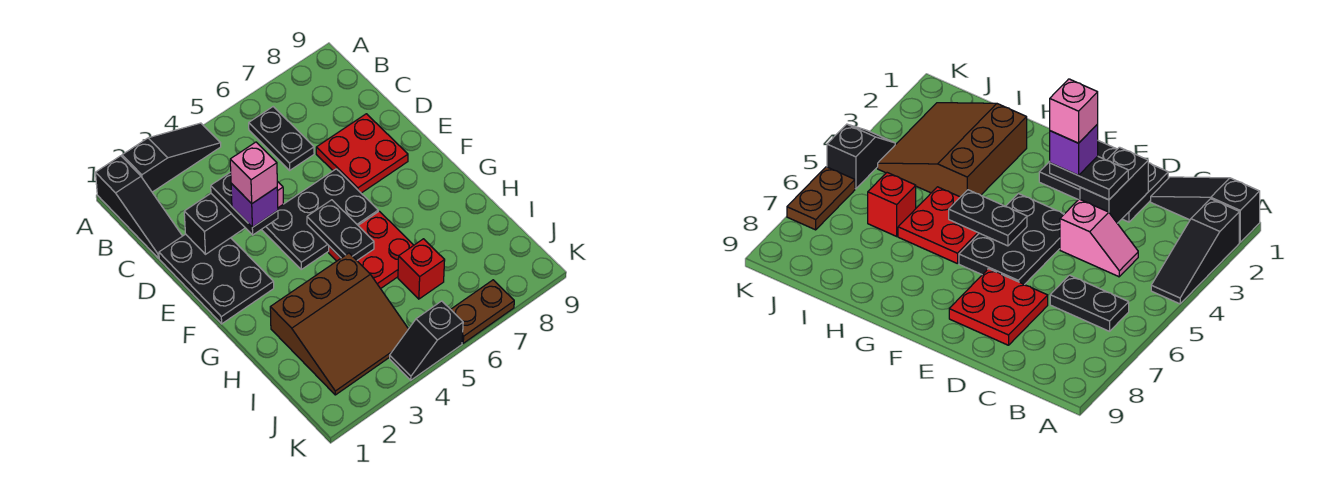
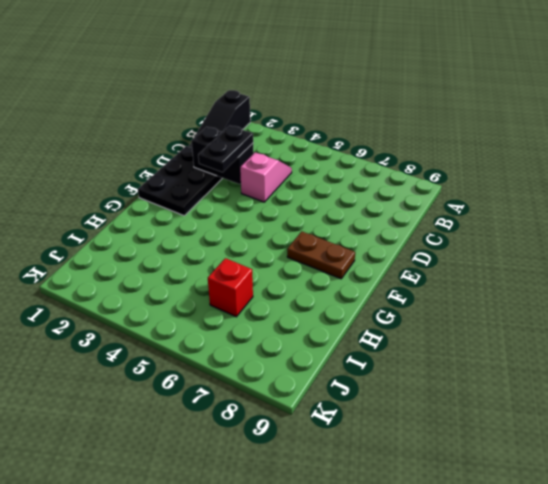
brown plate F7:F8 level 1 -> brown plate K6:K7 level 1
none -> black slope A2:A4 level 1 top 2
none -> black plate B6:C6 level 1
none -> red plate D7:E8 level 1

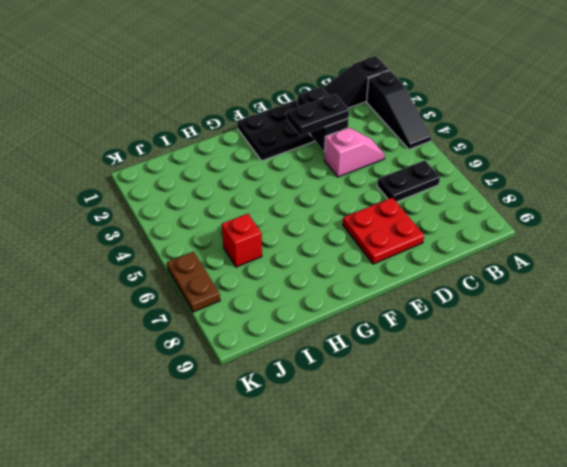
none -> black plate E4:F6 level 1
none -> red plate G5:H6 level 1
none -> brown slope H2:J4 level 1 top H

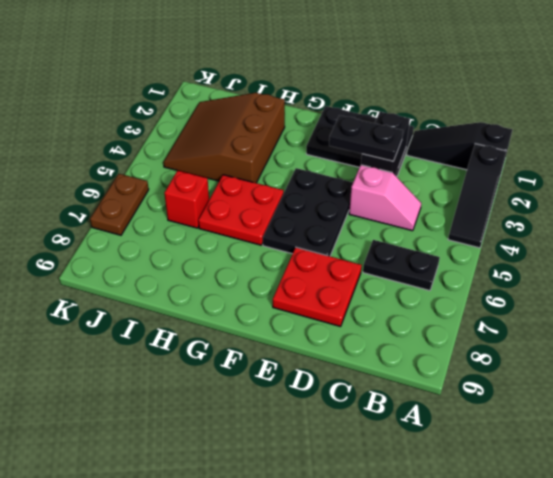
none -> black slope K4:K5 level 1 top 5
none -> black plate F5:G5 level 2
none -> purple brick E3 level 4

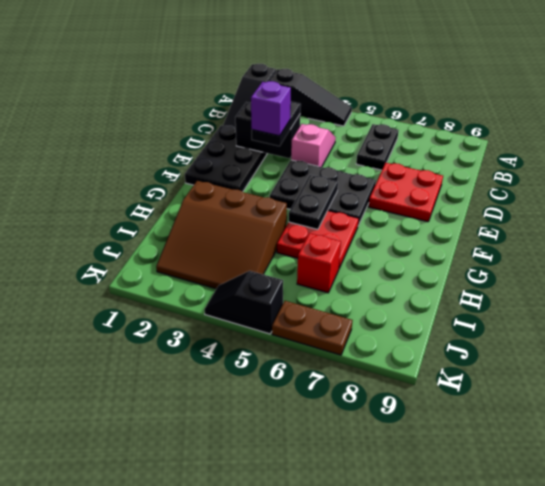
none -> pink brick E3 level 5

